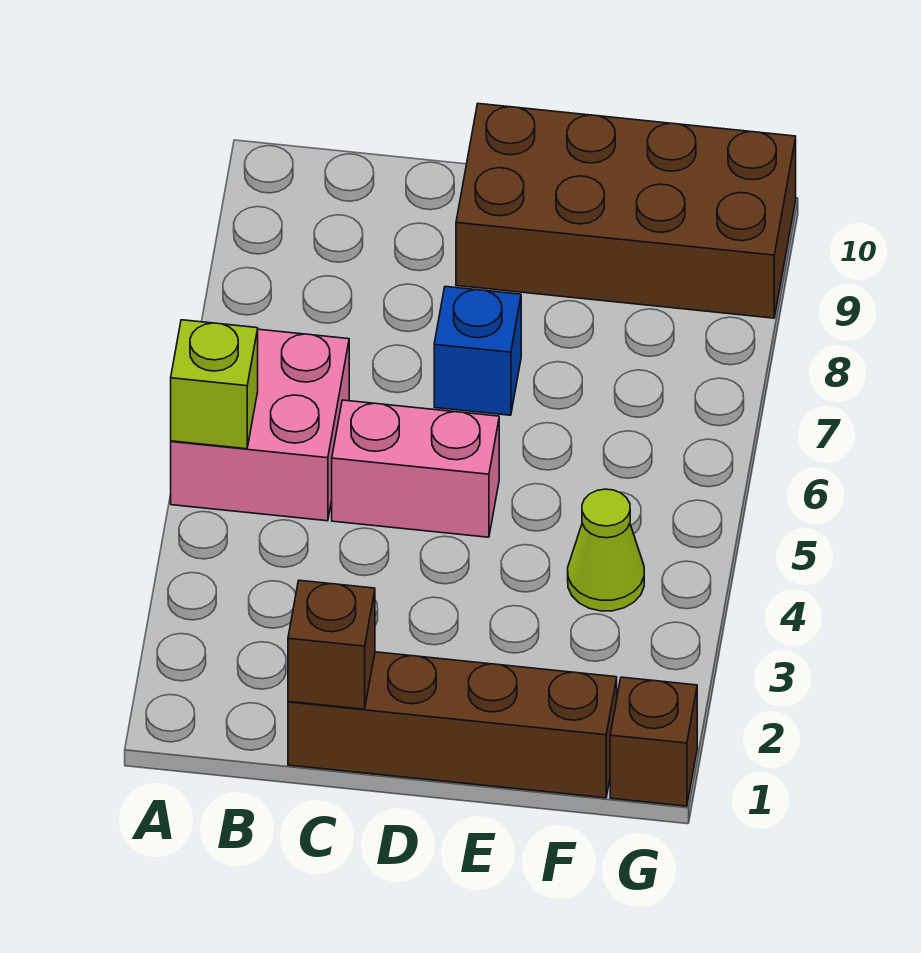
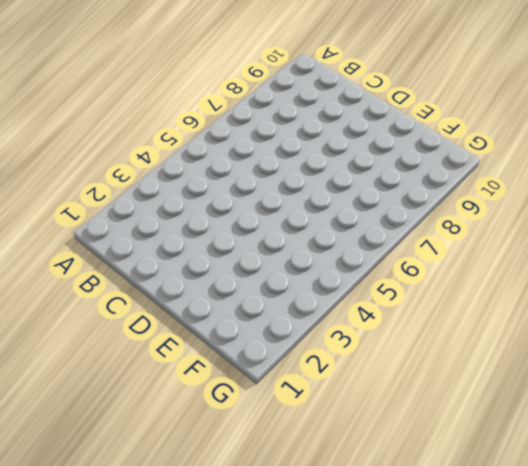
none -> pink brick A5:B6 level 1
none -> brown brick C1:F1 level 1

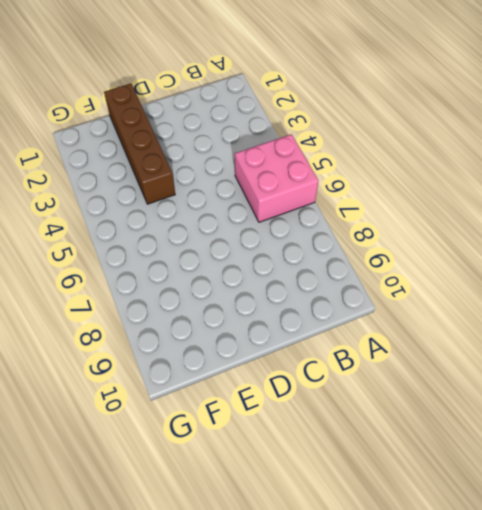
brown brick E1:E4 level 1 -> brown brick C1:F1 level 1
none -> pink brick C5:D5 level 1
none -> blue brick D7 level 1

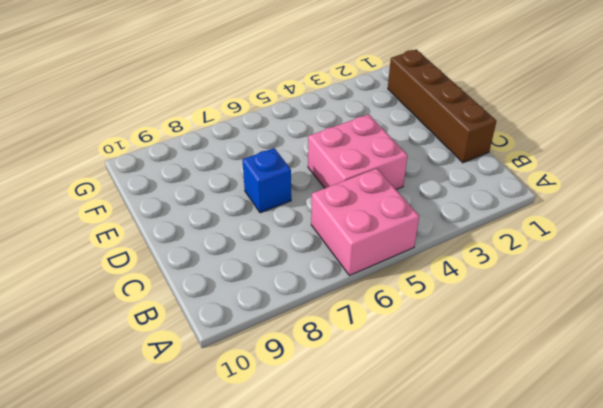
pink brick C4:D5 level 1 -> pink brick C5:D5 level 1
none -> brown brick D9:G10 level 1
none -> lime cone F4 level 1

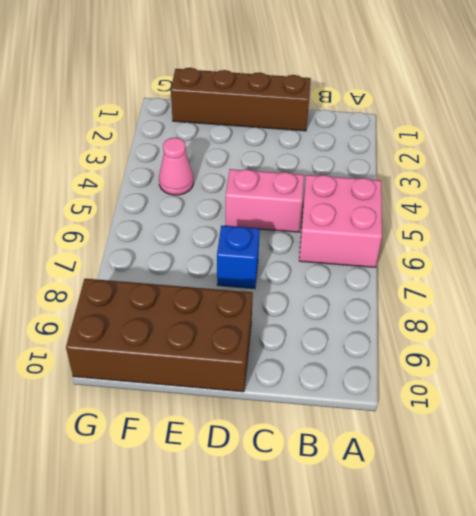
pink cone F4 level 1 -> lime cone F4 level 1
none -> brown brick G1 level 1
none -> lime brick A5 level 2

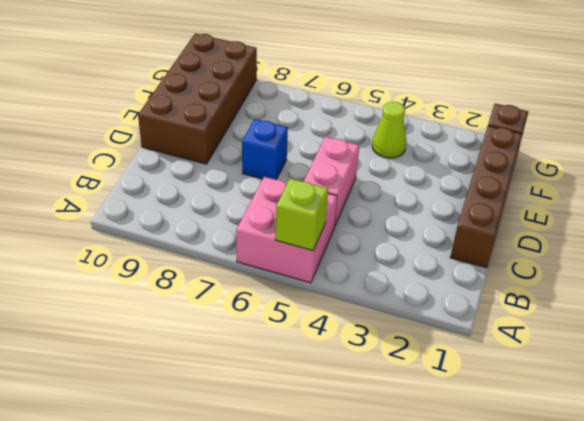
none -> brown brick C1 level 2

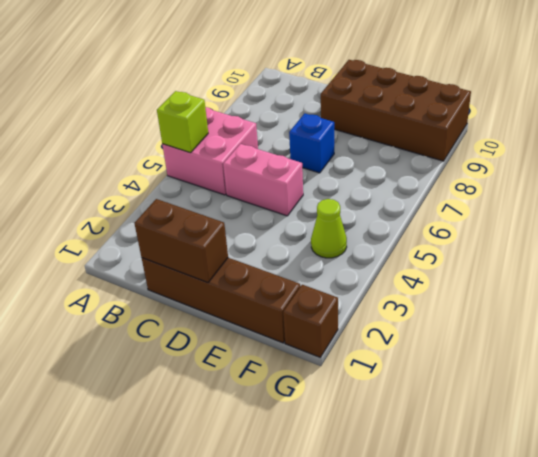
brown brick C1:D1 level 2 -> brown brick C1 level 2

